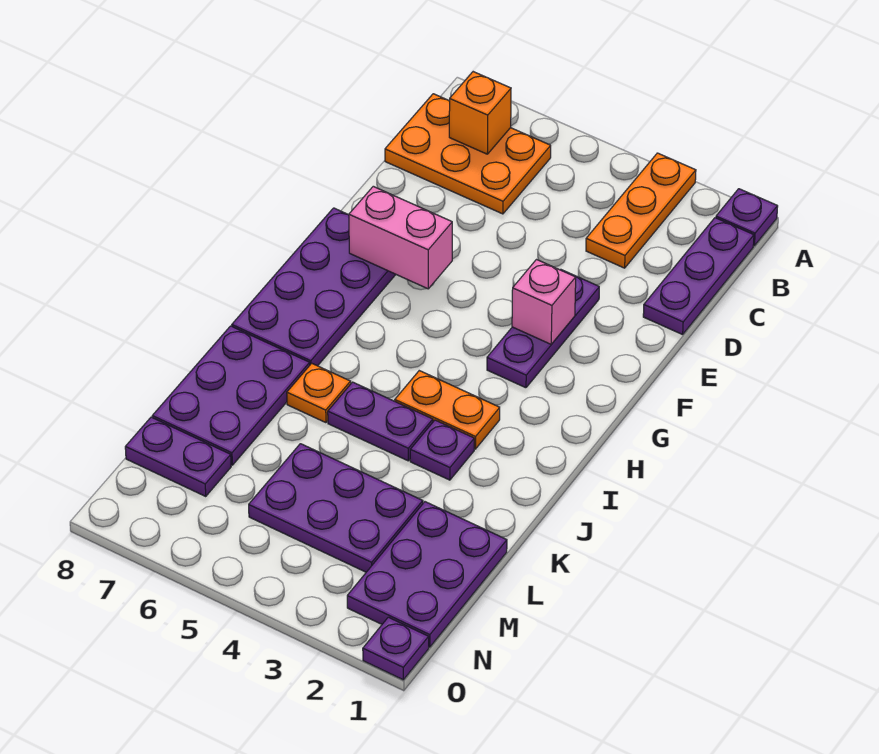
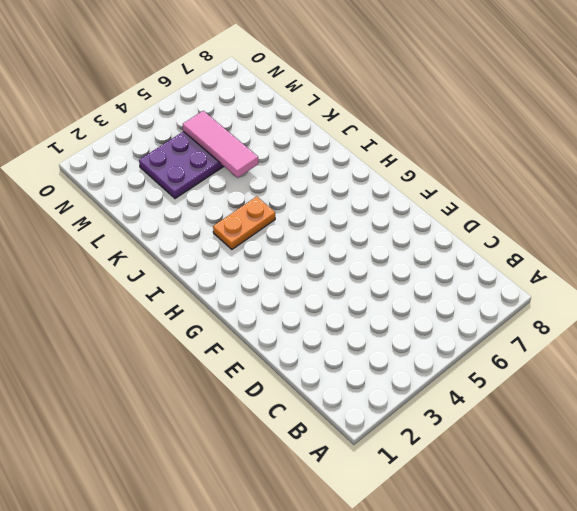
pink tile K5:M5 level 2 -> none
none -> purple plate A1 level 1
none -> orange plate A3:C3 level 1
none -> purple plate B1:D1 level 1

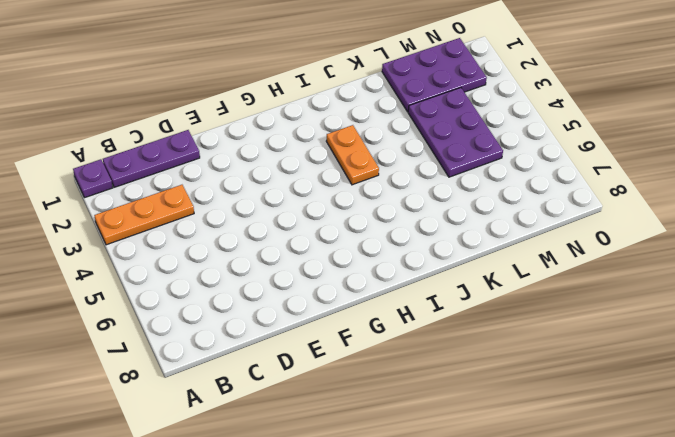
none -> orange plate B6:C8 level 1
none -> purple plate E3:G3 level 1
none -> purple plate F7:I8 level 1

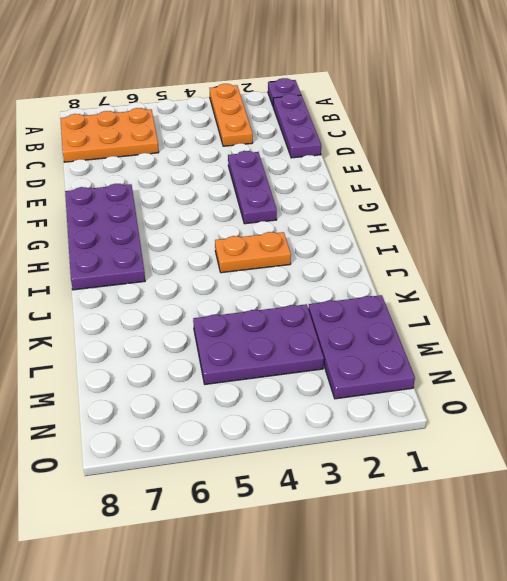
none -> purple plate J3 level 1
none -> purple plate J4:J5 level 1
none -> orange plate J6 level 1

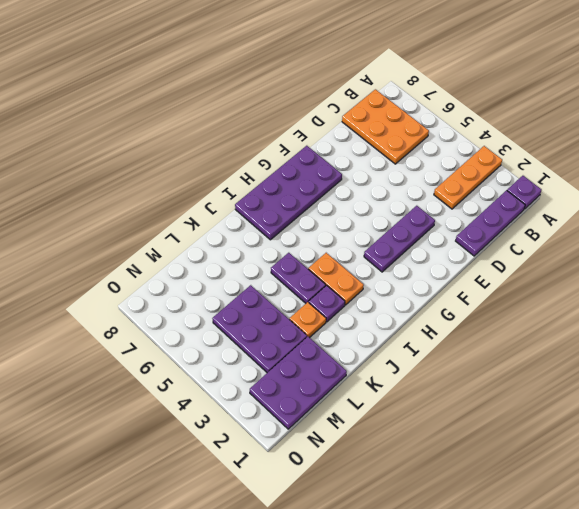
orange plate K3 level 1 -> orange plate J6 level 1
none -> purple plate J7:L8 level 1
none -> purple plate M7:M8 level 1
none -> purple plate O1 level 1

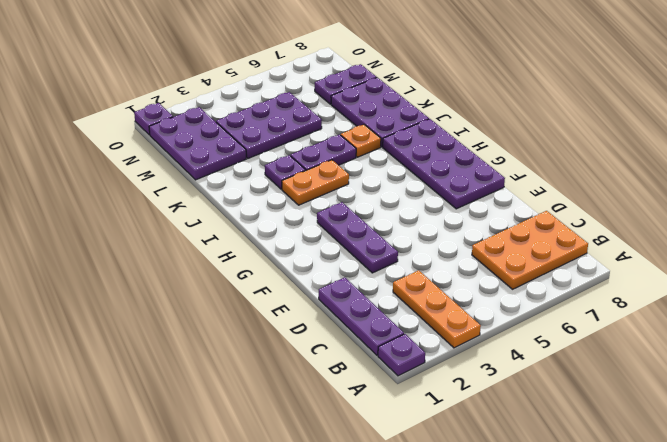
none -> orange brick B7 level 2
none -> pink brick F3 level 2
none -> pink brick F6:F7 level 2

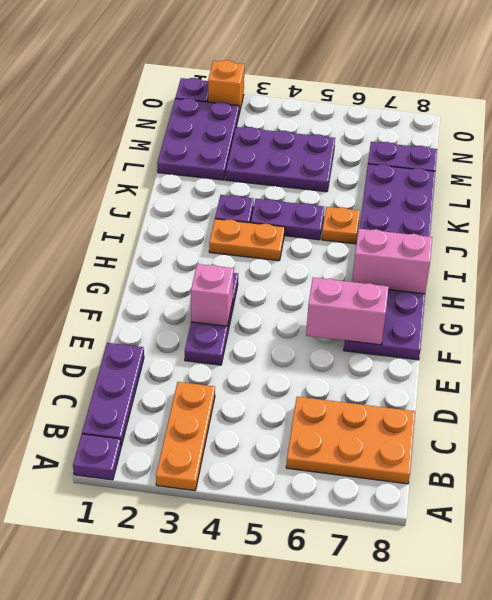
pink brick H7:H8 level 2 -> none
orange brick O2 level 1 -> orange brick B7 level 2

